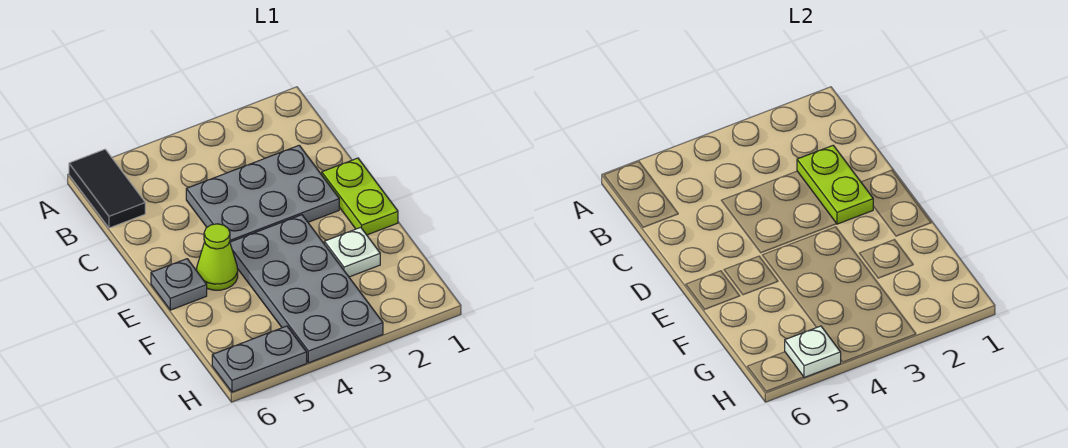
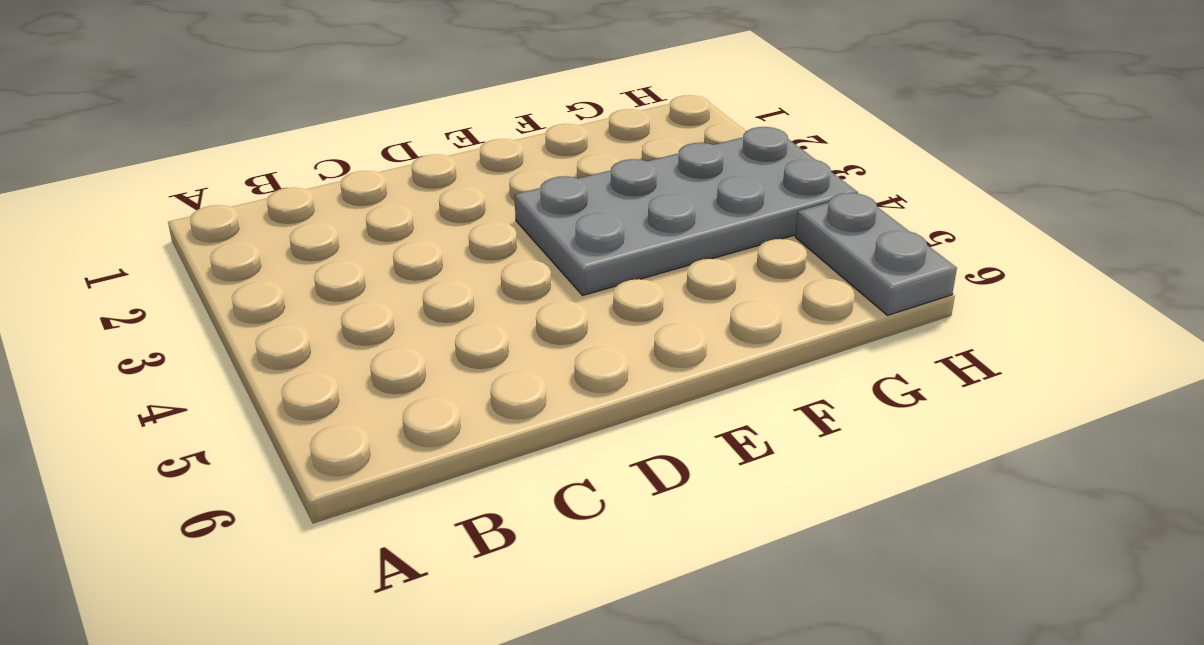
none -> black tile A6:B6 level 1
none -> grey plate C2:D4 level 1

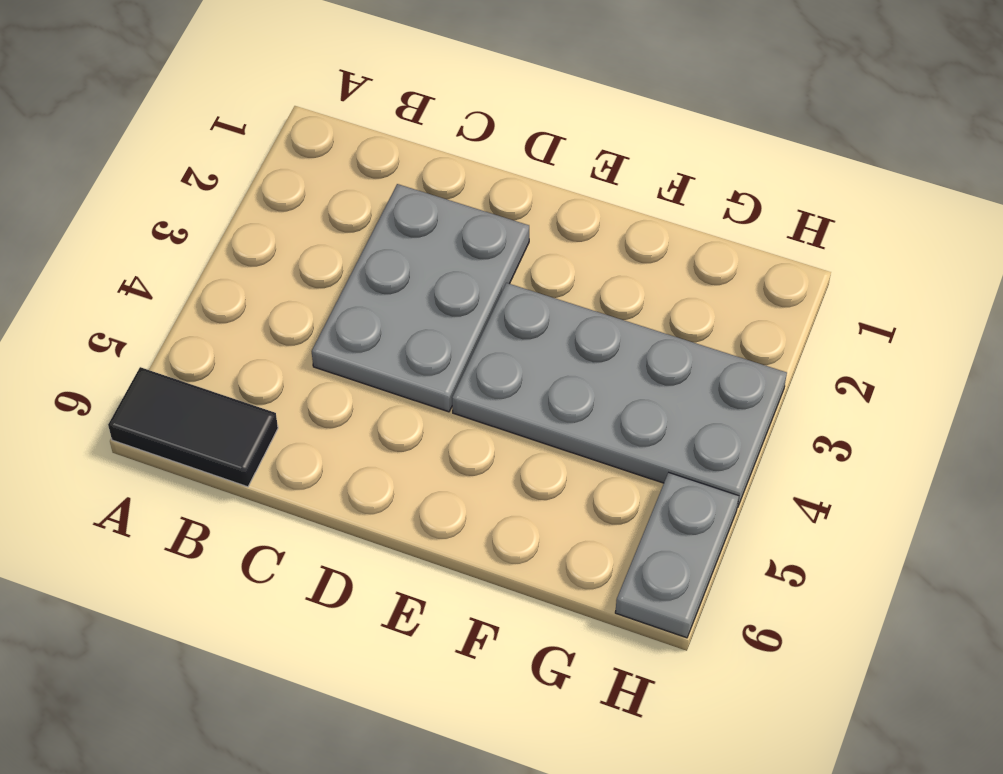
none -> lime plate D1:E1 level 1
none -> lime cone E5 level 1

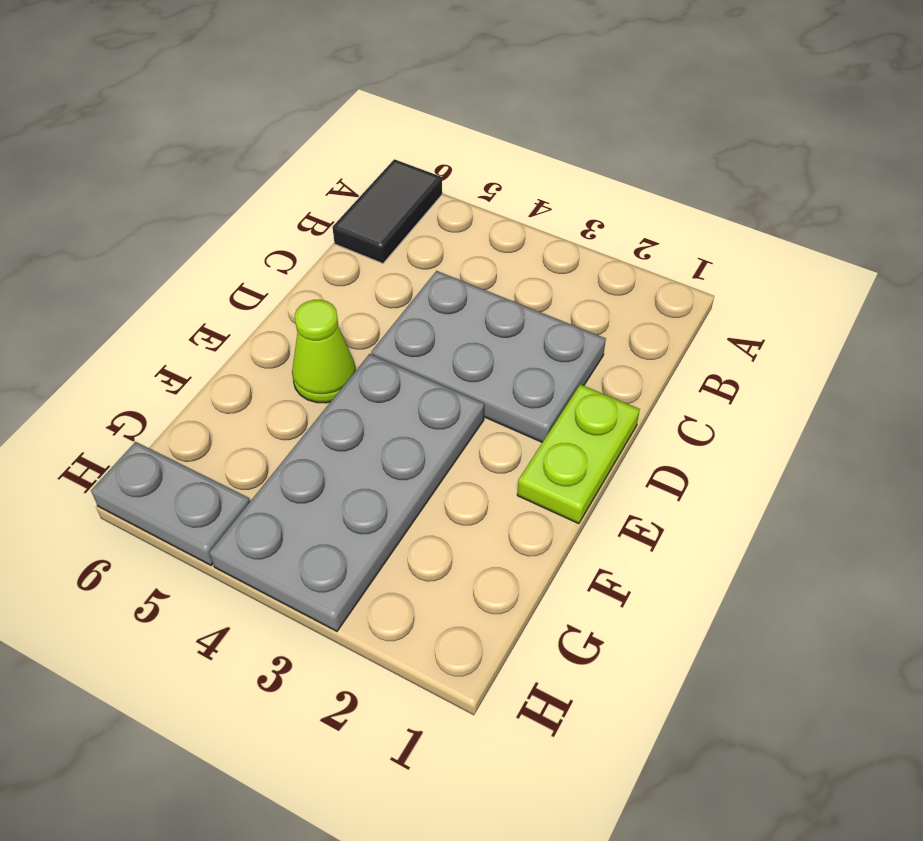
none -> grey plate E6 level 1
none -> white plate F2 level 1

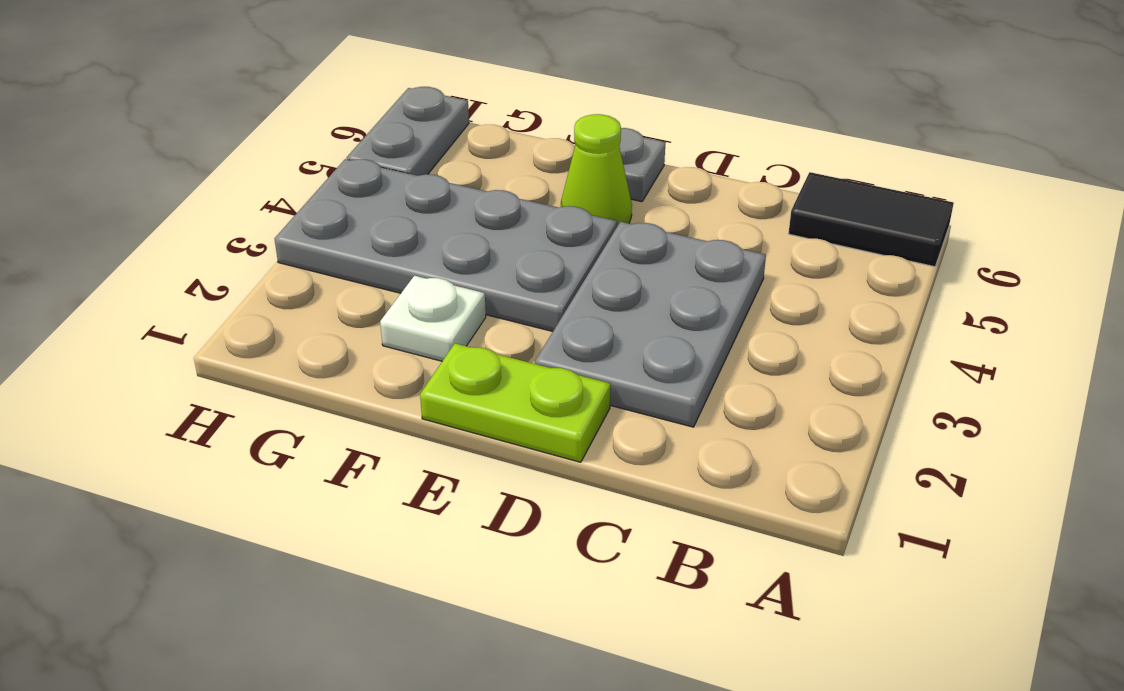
none -> lime plate C2:D2 level 2
none -> white plate H5 level 2

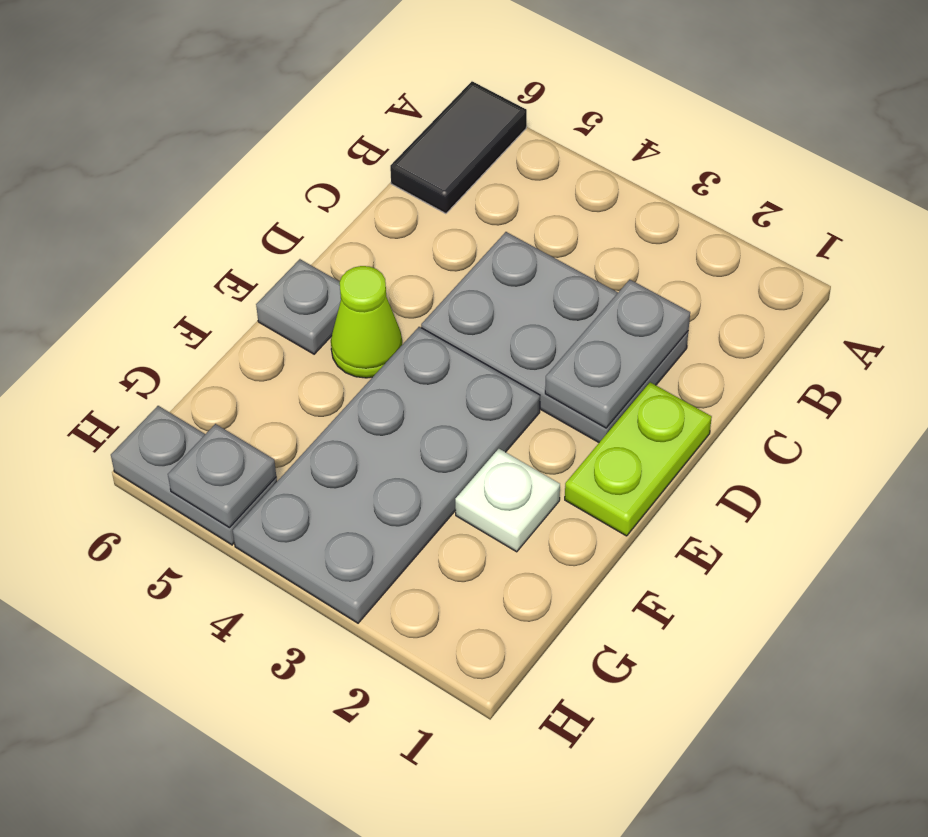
grey plate C2:D2 level 2 -> lime plate C2:D2 level 2
grey plate H5 level 2 -> white plate H5 level 2

